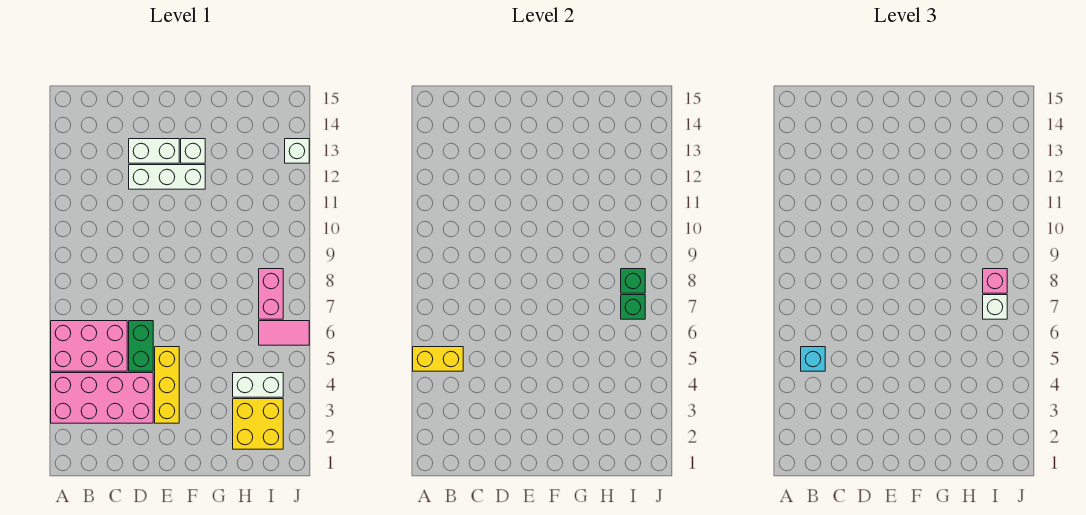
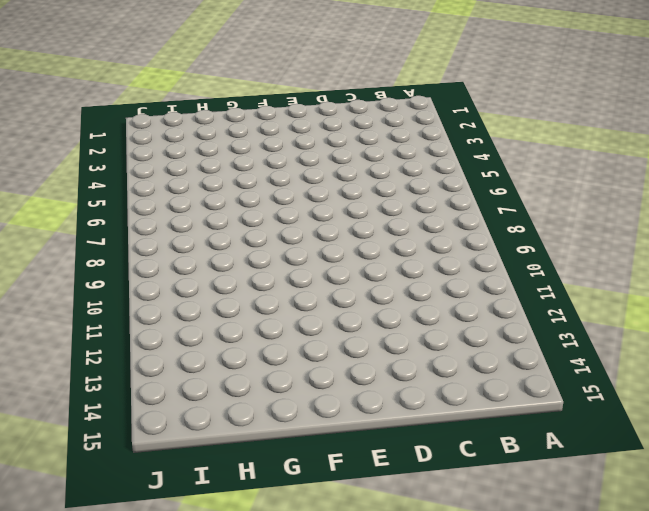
none -> pink brick A3:D4 level 1
none -> pink brick A5:C6 level 1
none -> green brick D5:D6 level 1

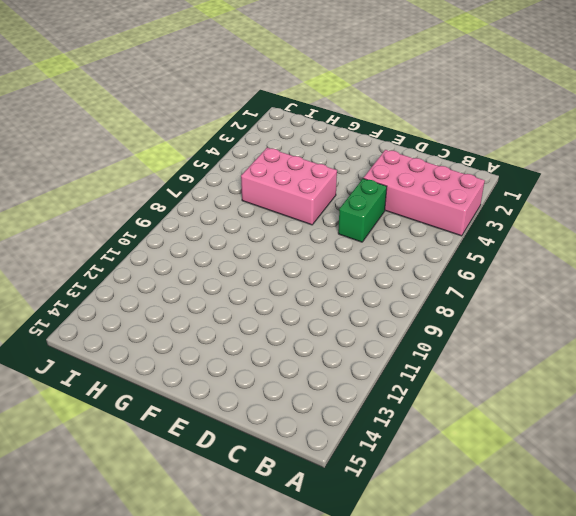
pink brick F5:H6 level 1 -> pink brick A5:C6 level 1
none -> white brick D12:F12 level 1
none -> white brick D13:E13 level 1
none -> yellow brick E3:E5 level 1

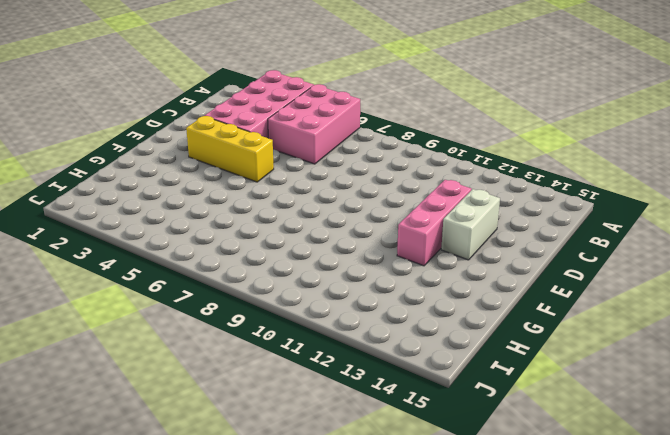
pink brick D12:F12 level 1 -> white brick D12:F12 level 1
none -> green brick D5:D6 level 1
none -> white brick F13 level 1
none -> yellow brick H2:I3 level 1

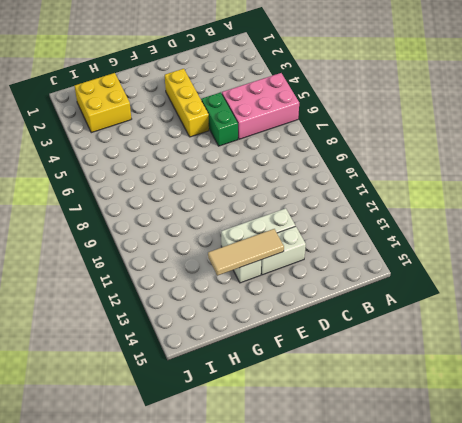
tan tile E13:G13 level 2 -> none
none -> pink brick A3:D4 level 1
none -> white brick H4:I4 level 1
none -> pink tile I6:J6 level 1

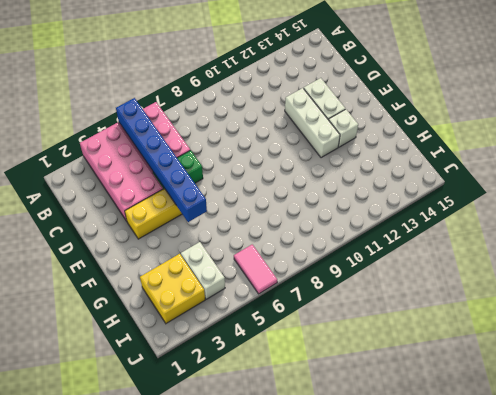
blue brick A5:F5 level 2 -> yellow brick A5:B5 level 2
none -> pink brick I7:I8 level 1
none -> white brick J13 level 1
none -> green brick I7 level 2

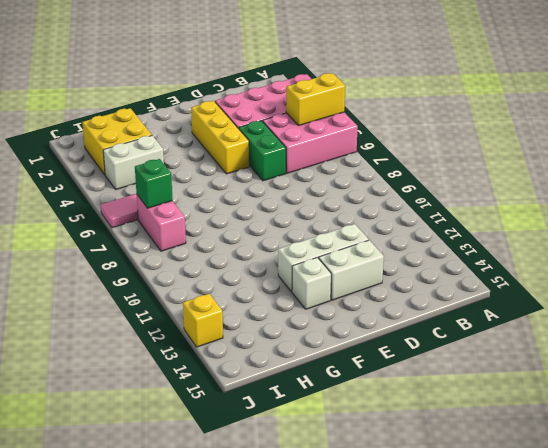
yellow brick J13 level 1 -> white brick J13 level 1
none -> green brick I8 level 2
none -> cyan brick B5 level 3
none -> white brick I7 level 3

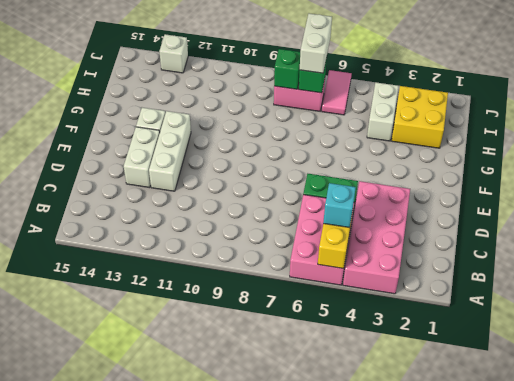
white brick I7:J7 level 3 -> white brick I7 level 3
none -> yellow brick E3:E5 level 1
none -> pink brick I8 level 3

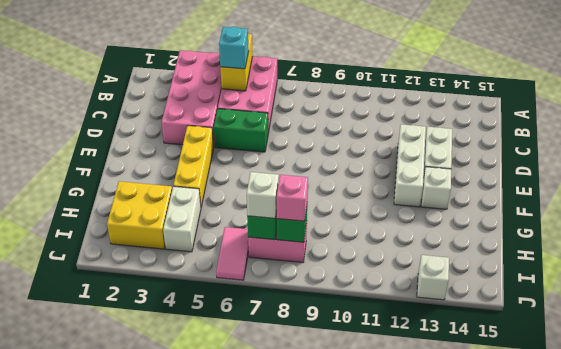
yellow brick E4:G4 level 1 -> yellow brick E3:E5 level 1

